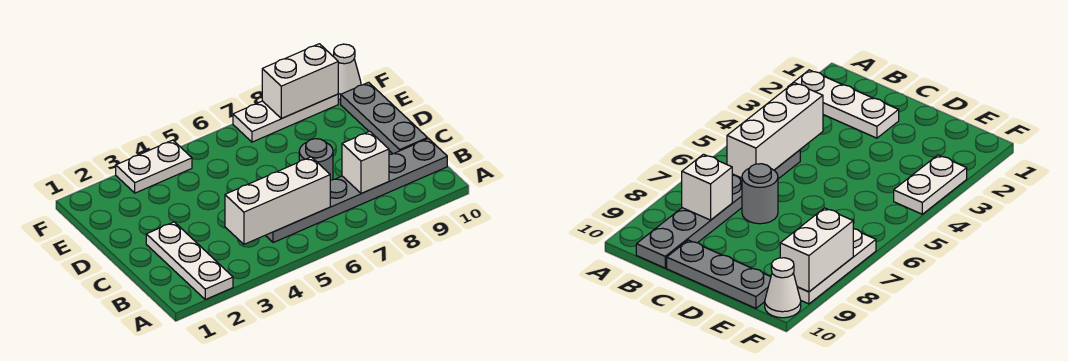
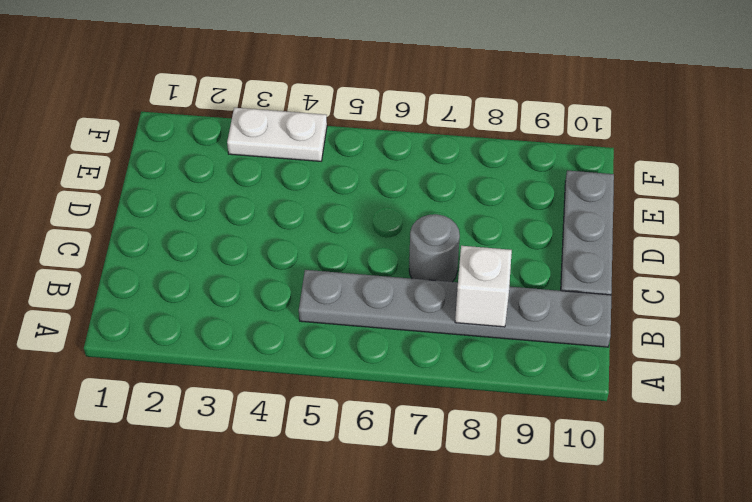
none -> white plate A2:C2 level 1
none -> white plate F7:F9 level 1

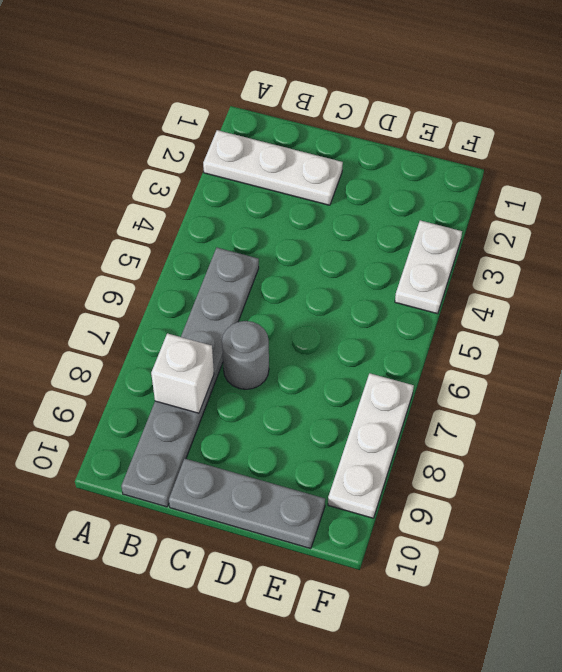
none -> white cone F10 level 1
none -> white brick B4:B6 level 2

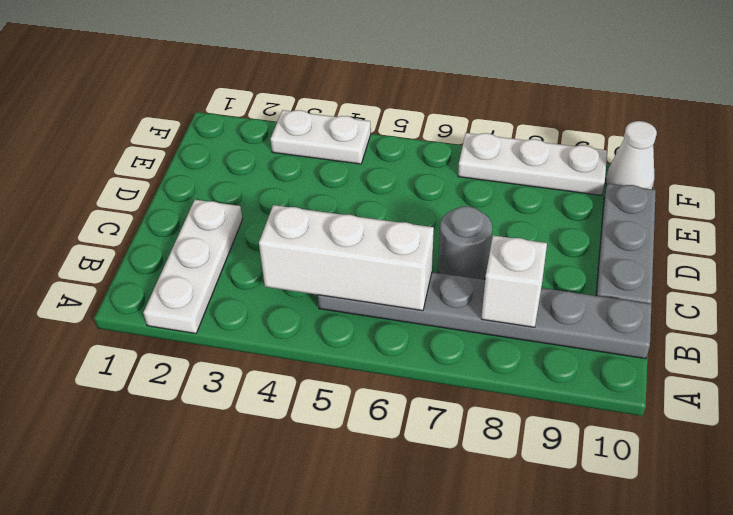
none -> white brick F8:F9 level 2

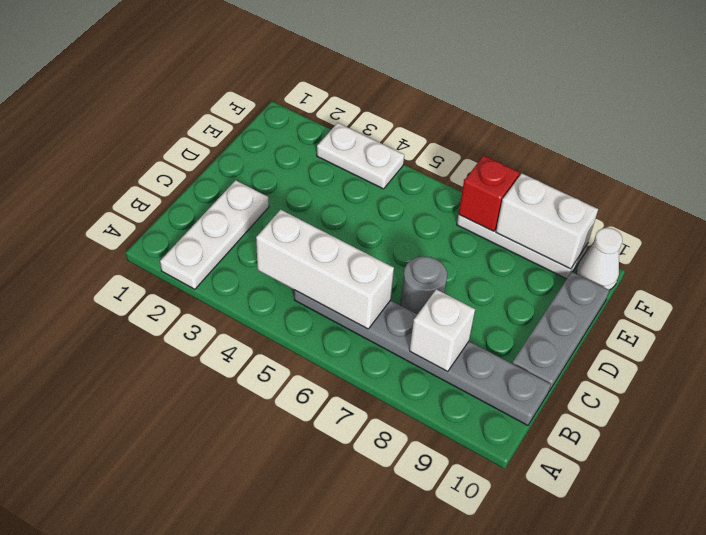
red brick F7 level 2 -> none

